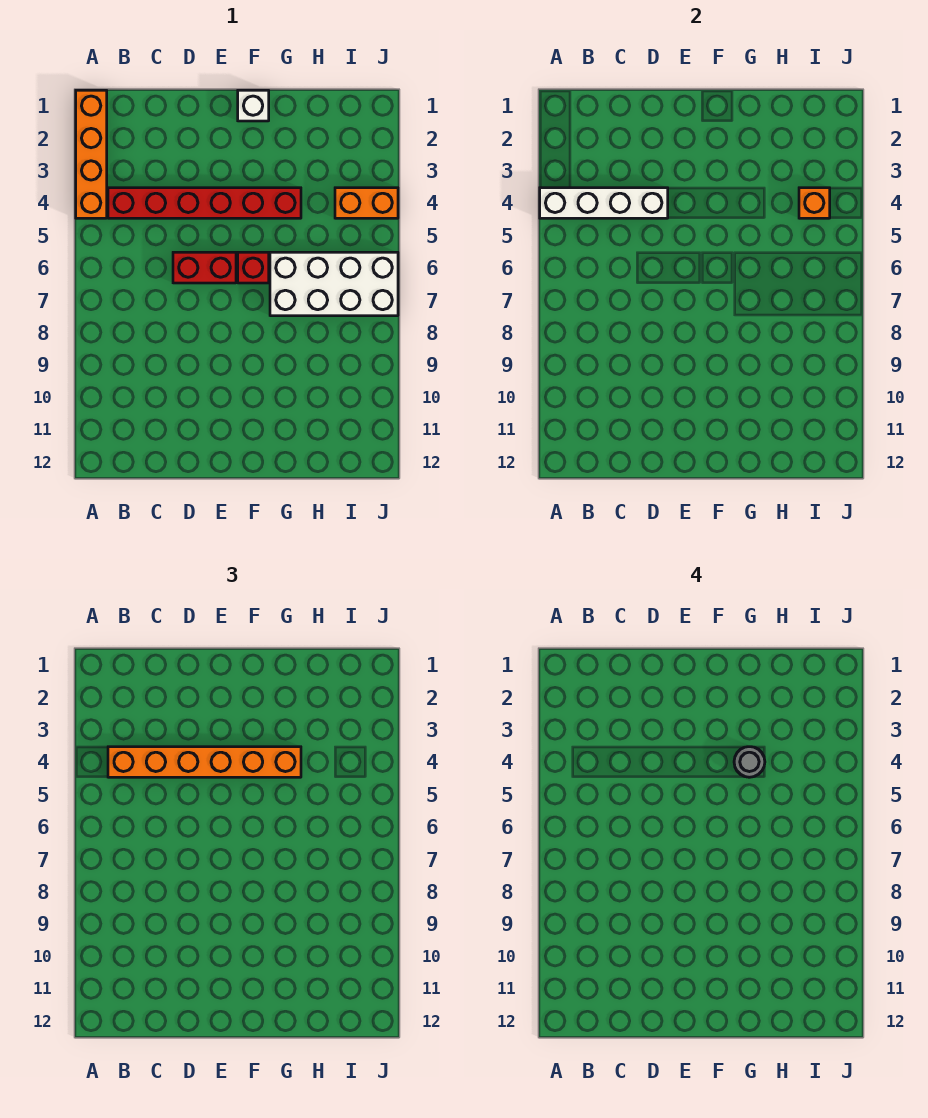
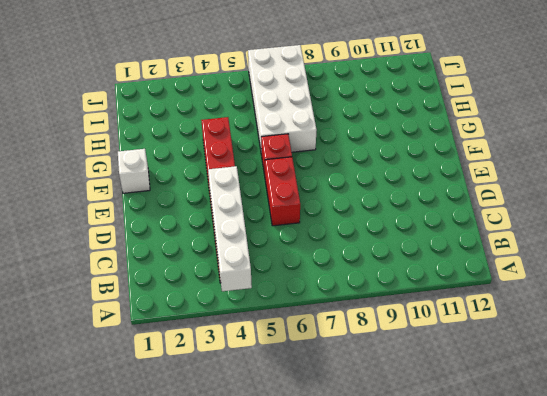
none -> orange brick A1:A4 level 1
none -> orange brick I4:J4 level 1

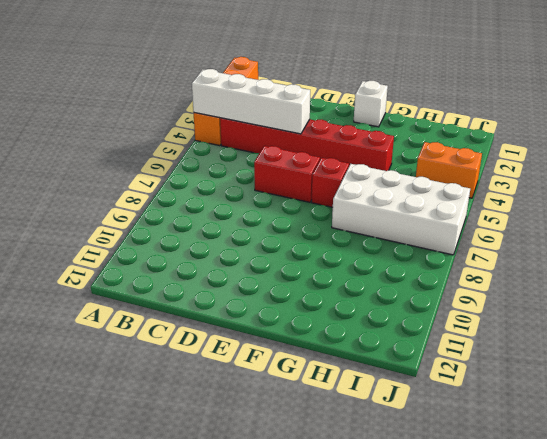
none -> orange brick I4 level 2
none -> orange brick B4:G4 level 3

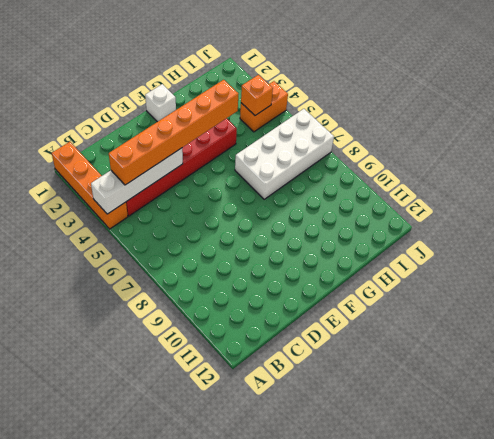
none -> red brick D6:E6 level 1
none -> red brick F6 level 1

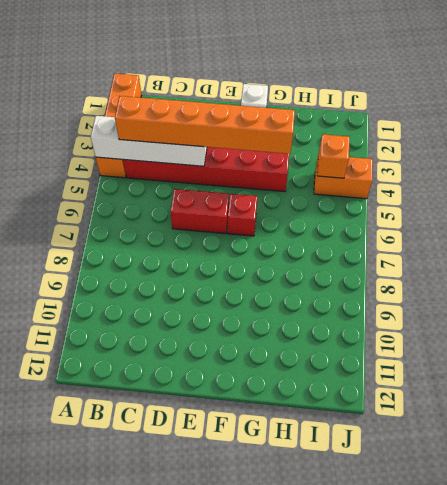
none -> white brick G6:J7 level 1
none -> grey round brick G4 level 4

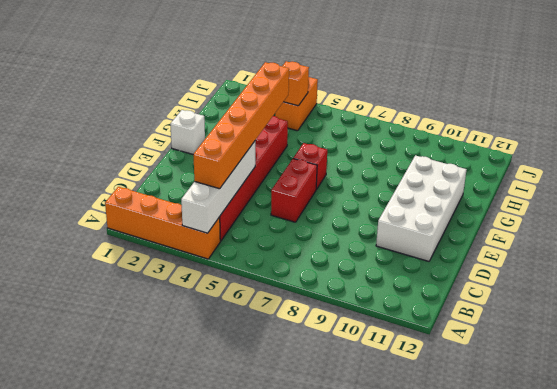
white brick D10:G11 level 1 -> white brick G6:J7 level 1
none -> grey round brick G4 level 4

